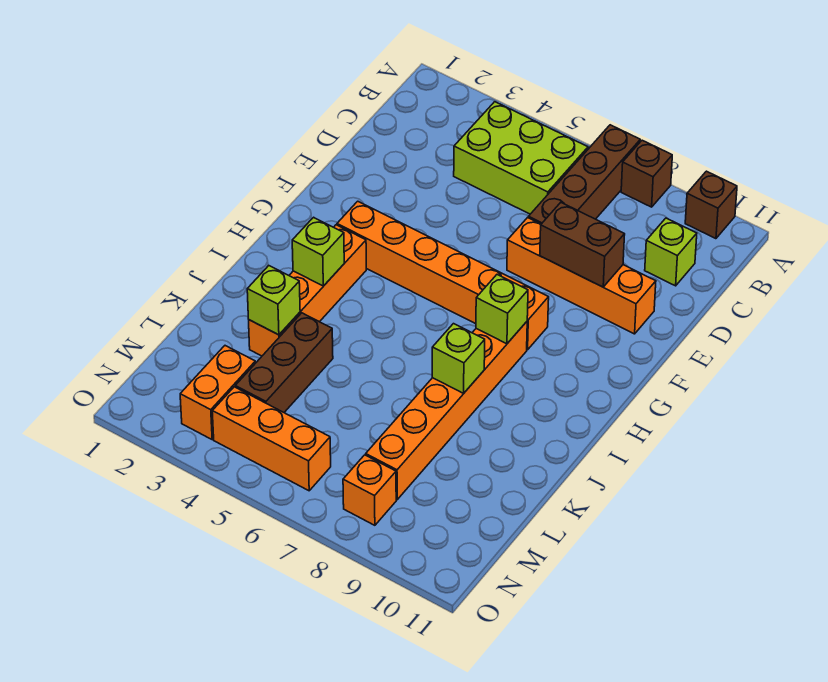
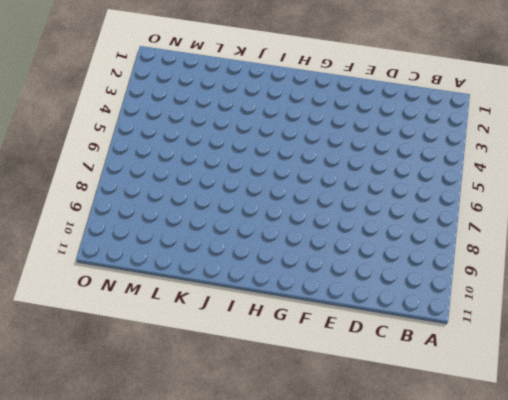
none -> brown brick A7:D7 level 1
none -> brown brick A8 level 1
none -> brown brick A10 level 1

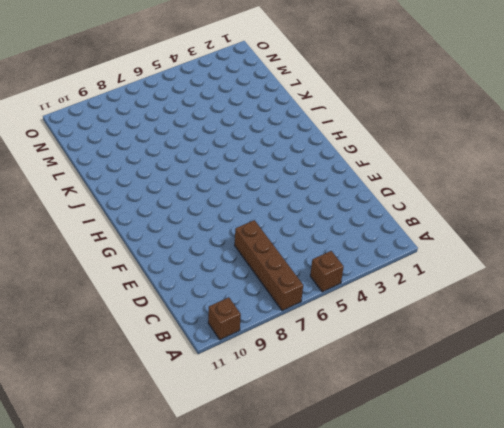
brown brick A5 level 1 -> brown brick A8 level 1
none -> lime brick B4:C6 level 1
none -> lime brick C10 level 1
none -> orange brick E7:E10 level 1

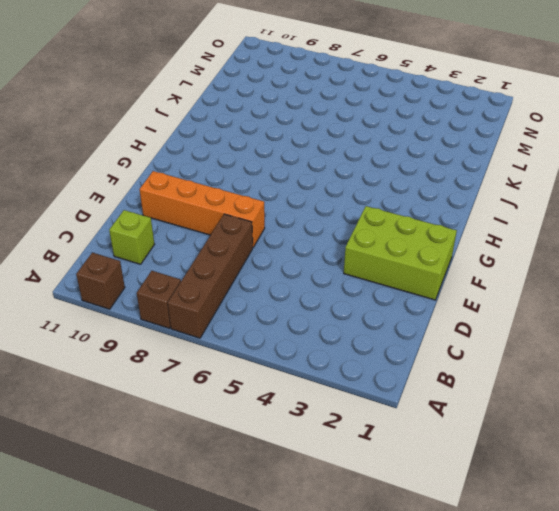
lime brick E1:F3 level 1 -> lime brick B4:C6 level 1
none -> orange brick G3:G8 level 1
none -> orange brick H3:K3 level 1
none -> orange brick H8:M8 level 1

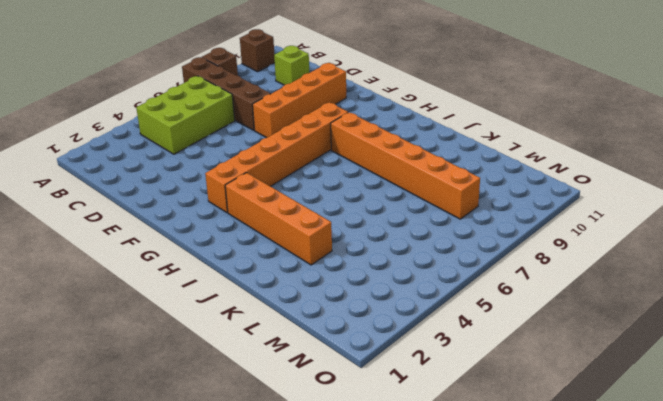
none -> brown brick K4:M4 level 1
none -> orange brick M3:N3 level 1
none -> orange brick N4:N6 level 1

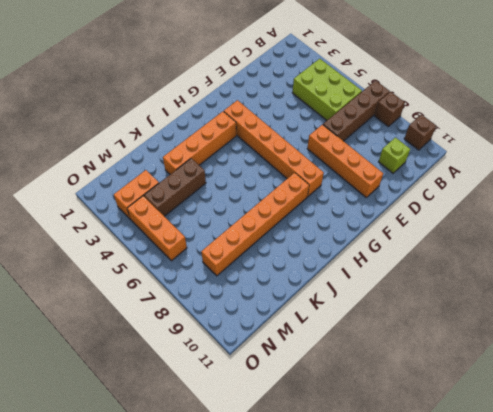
none -> orange brick N8 level 1
none -> brown brick E8:E9 level 2
none -> lime brick H8 level 2

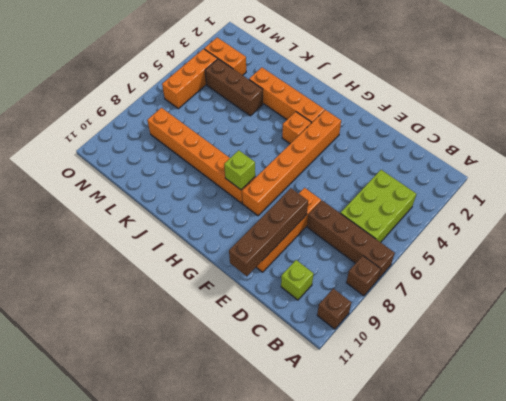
brown brick E8:E11 level 2 -> brown brick E8:E9 level 2
orange brick H4 level 1 -> orange brick N8 level 1
none -> lime brick I3 level 2
none -> lime brick J8 level 2
none -> lime brick K3 level 2

